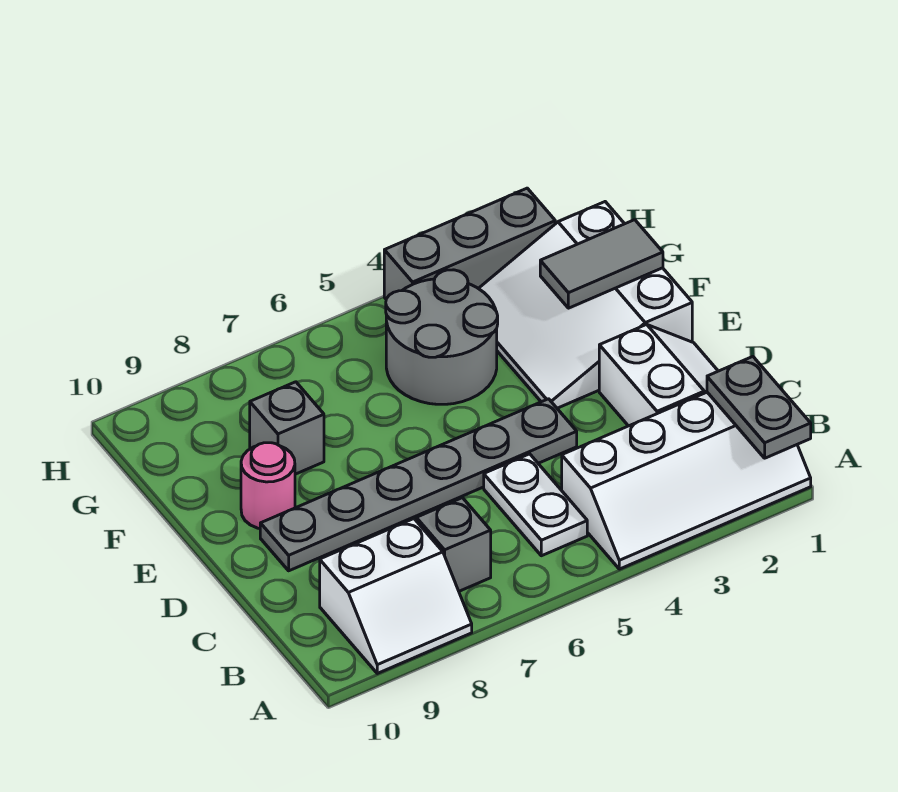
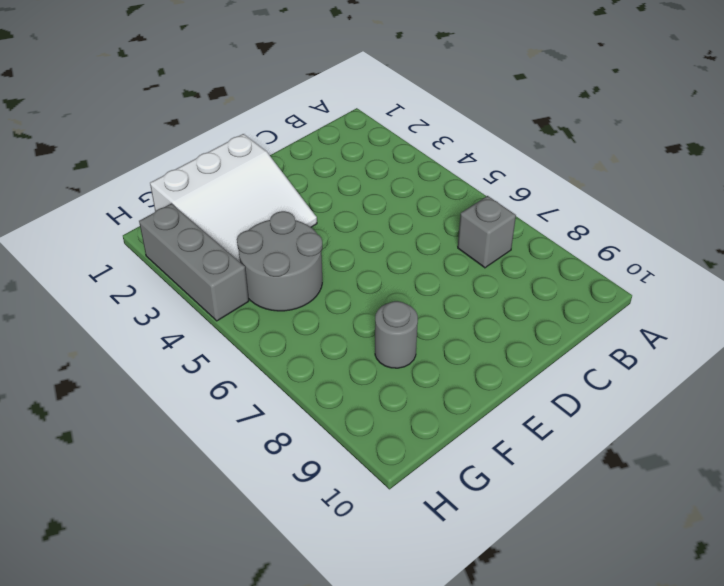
grey round brick F8 level 1 -> grey brick F8 level 1
none -> white slope A1:B4 level 1 top B
none -> white slope A8:B9 level 1 top B
none -> white plate B5:C5 level 1

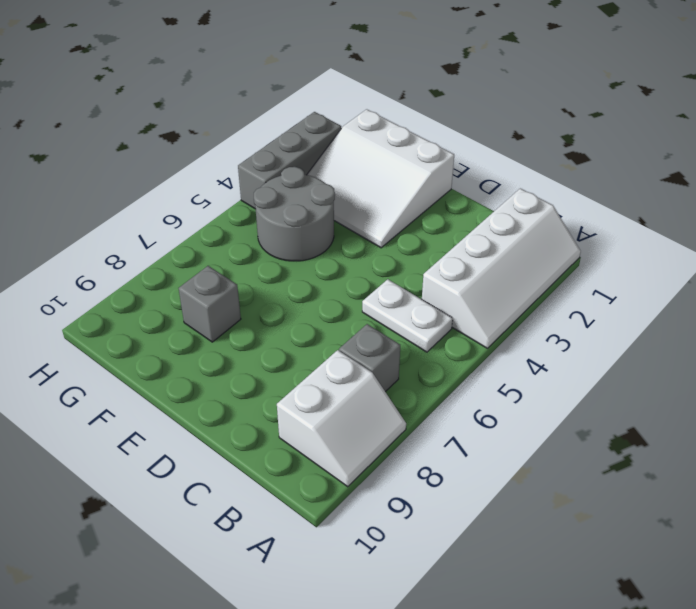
none -> white slope C1:D2 level 1 top 2
none -> grey plate D4:D9 level 1
none -> pink round brick E9 level 1

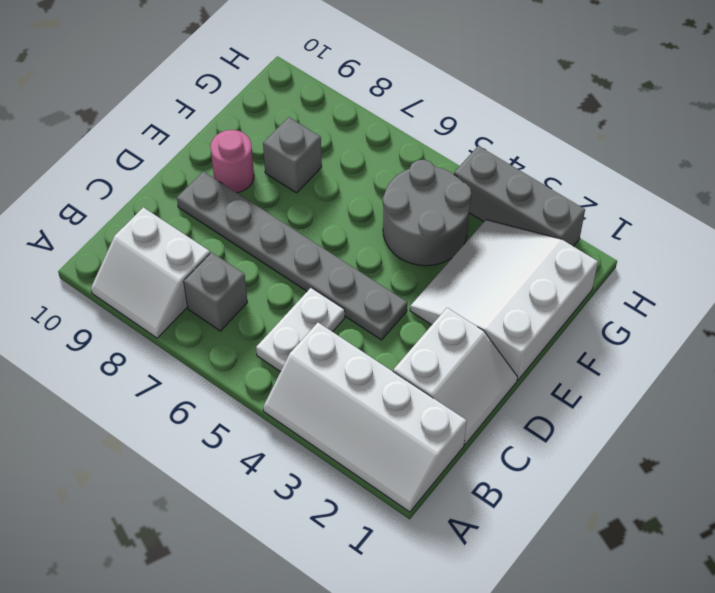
none -> grey plate A1:B1 level 2
none -> grey tile F1:F2 level 2

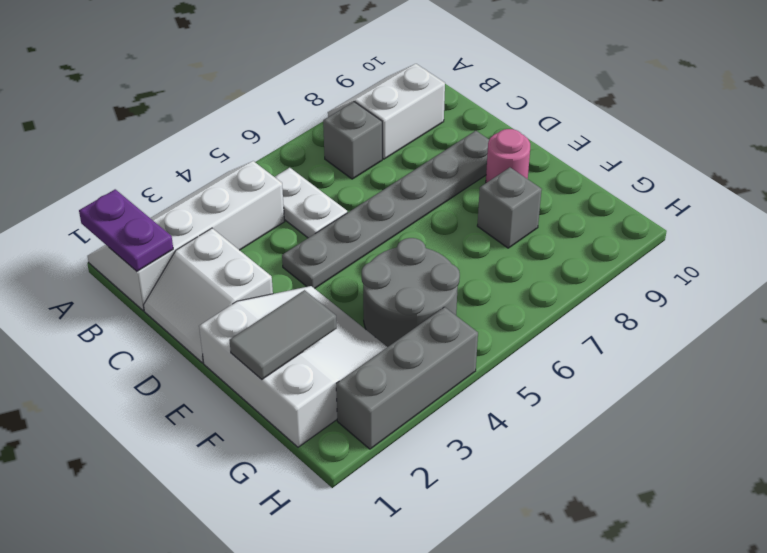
purple plate A1:B1 level 2 -> grey plate A1:B1 level 2

